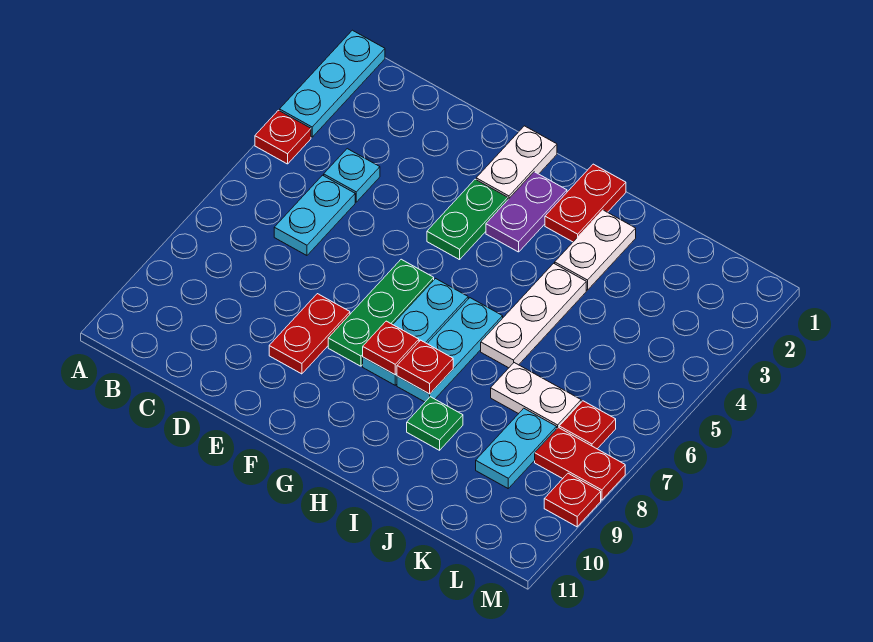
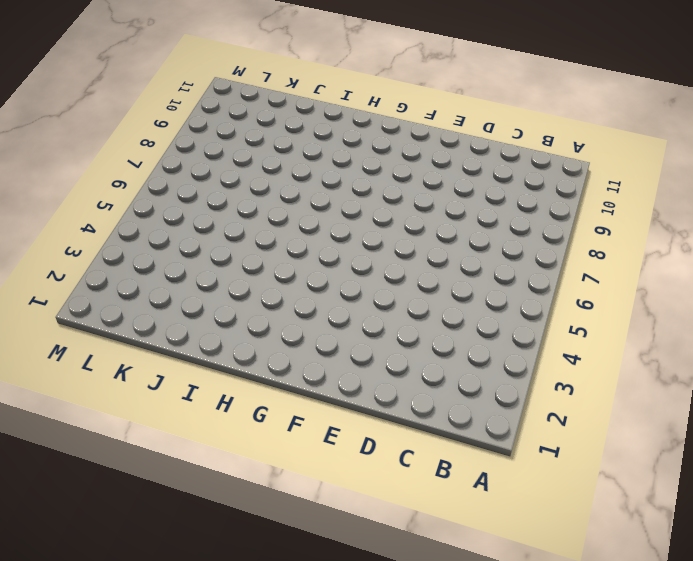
none -> cyan plate A1:A3 level 1
none -> red plate A4 level 1
none -> cyan plate C4 level 1

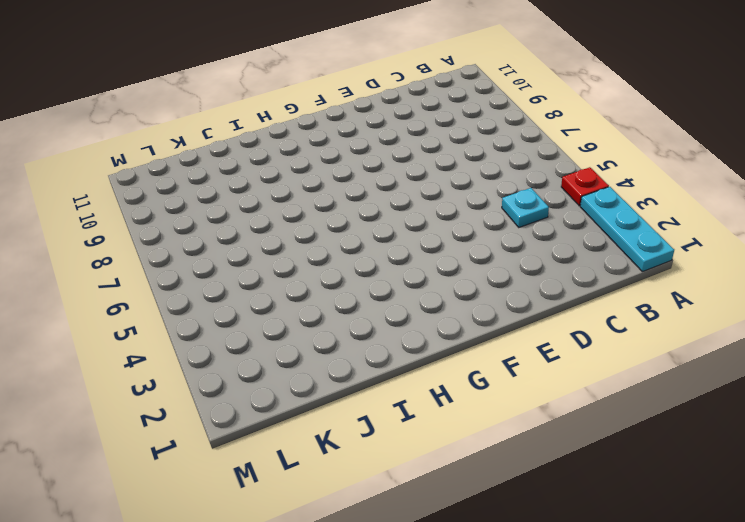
none -> cyan plate C5:C6 level 1
none -> red plate E8:E9 level 1
none -> white plate F1:F2 level 1

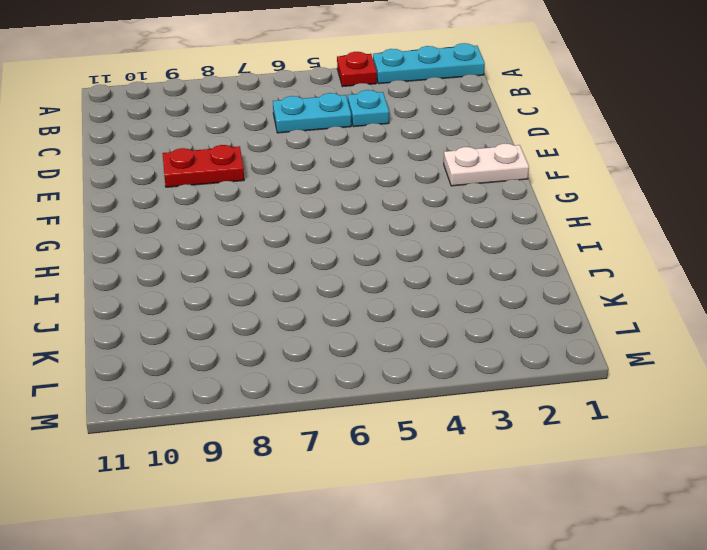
none -> green plate F3:F4 level 1
none -> green plate F6:F8 level 1
none -> purple plate G2:G3 level 1

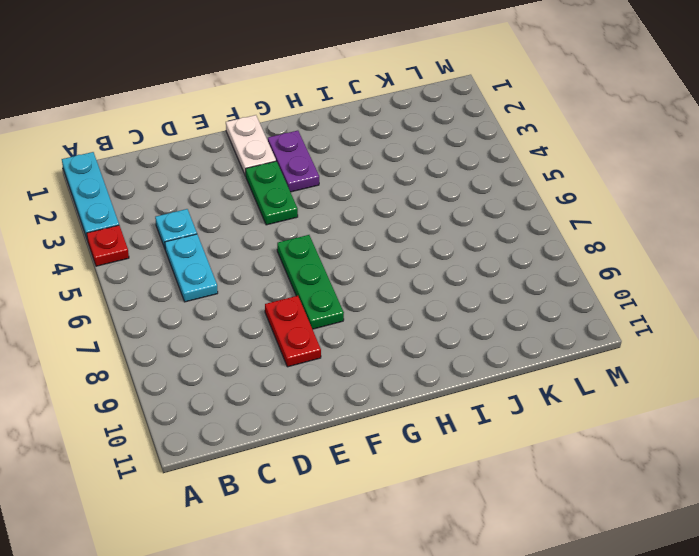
none -> cyan plate G6:G8 level 1
none -> red plate H1:H2 level 1
none -> cyan plate H6:H8 level 1

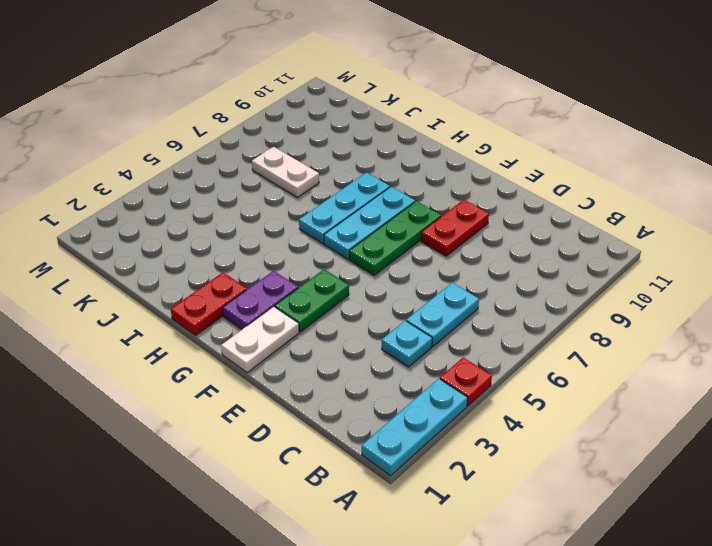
none -> white plate I2:I3 level 1
none -> white plate I4:I6 level 1
none -> green plate I9 level 1

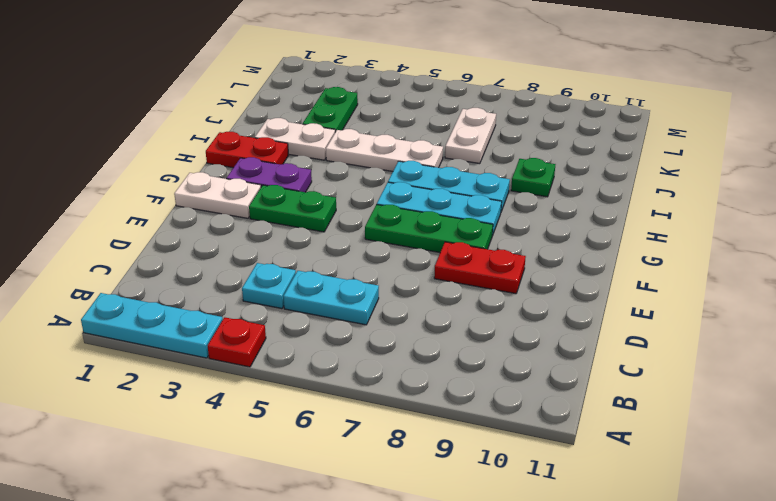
green plate J3:K3 level 1 -> none
none -> cyan plate K8:K9 level 1
none -> red plate L7 level 1
none -> red plate L8:M8 level 1

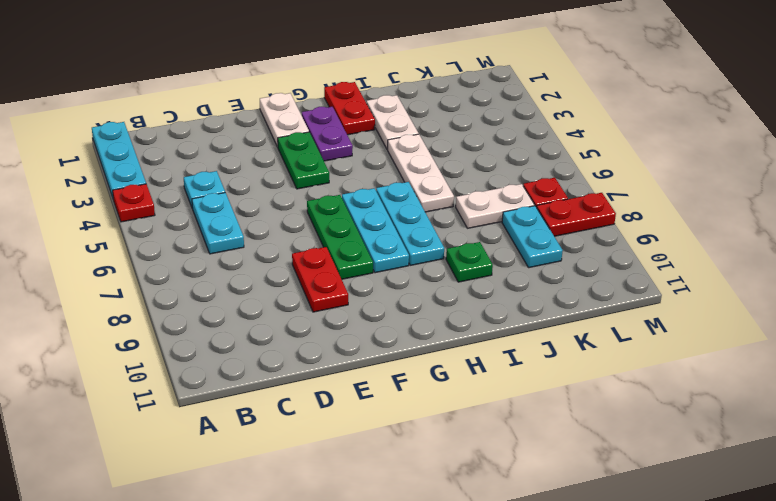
none -> red plate M9 level 1
none -> red plate G8 level 2
none -> red plate H8 level 2

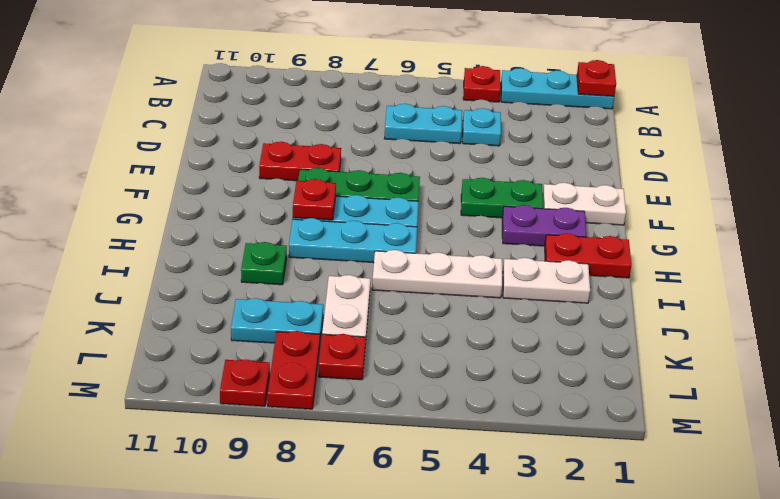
red plate A1 level 2 -> red plate H8 level 2

